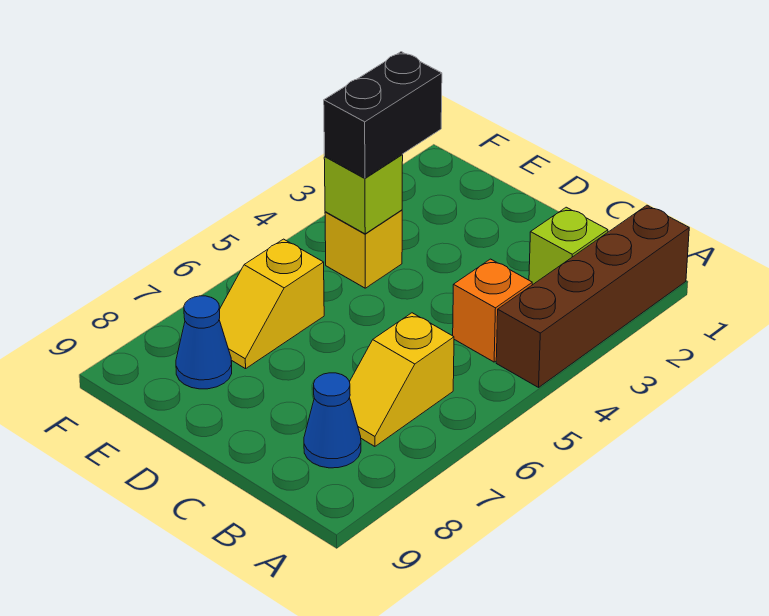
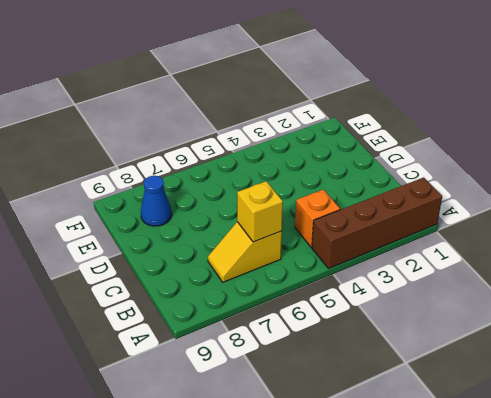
yellow brick B6 level 2 -> yellow brick E4 level 1
none -> lime brick B2 level 1
none -> blue cone B8 level 1

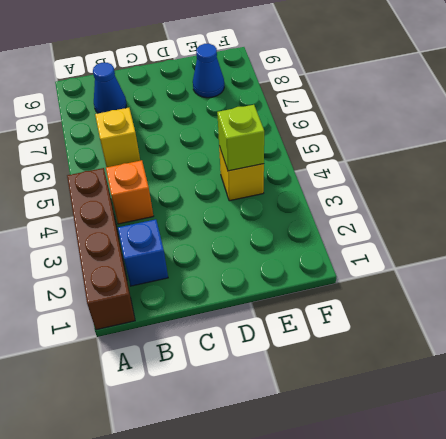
blue brick B2 level 1 -> lime brick B2 level 1
none -> yellow slope E6:E7 level 1 top 6
none -> black brick E3:E4 level 3

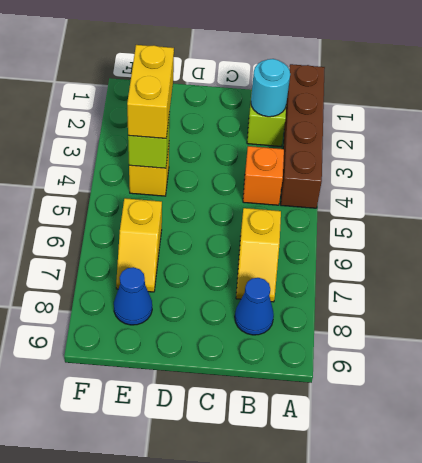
cyan round brick B2 level 2 -> none
yellow brick E3:E4 level 3 -> black brick E3:E4 level 3

